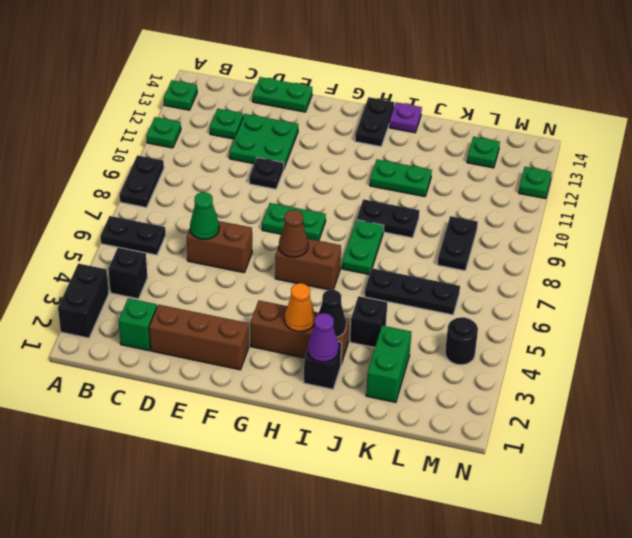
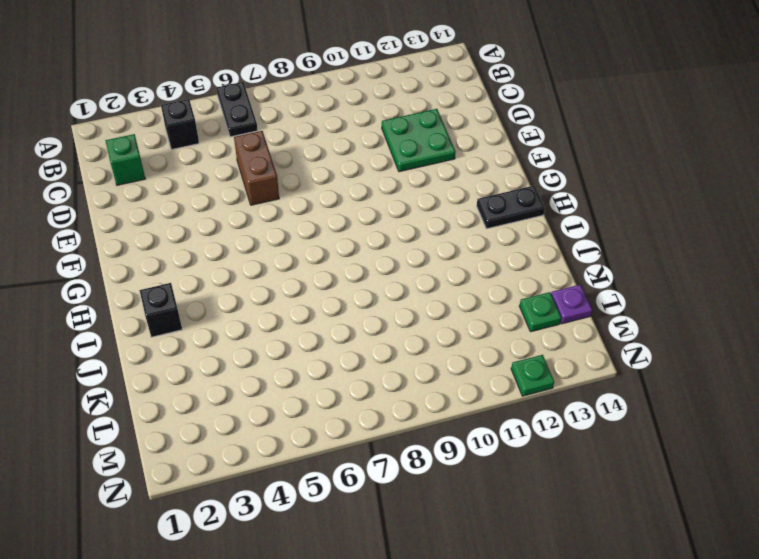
purple plate L14 level 1 -> purple plate I14 level 1
none -> black brick A2:A3 level 1
none -> black plate A8:A9 level 1
none -> green plate A11 level 1
none -> green plate A13 level 1

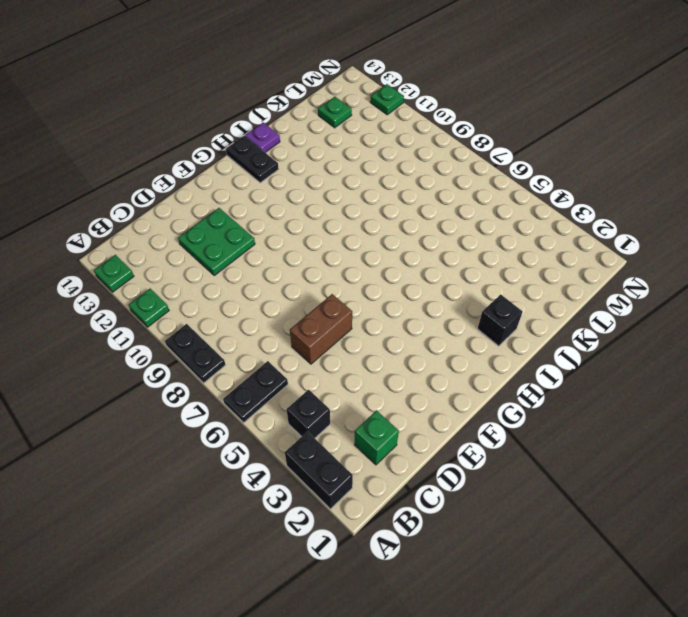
none -> green plate C12 level 1
none -> brown brick D2:F2 level 1
none -> green plate D14:E14 level 1
none -> black plate E10 level 1

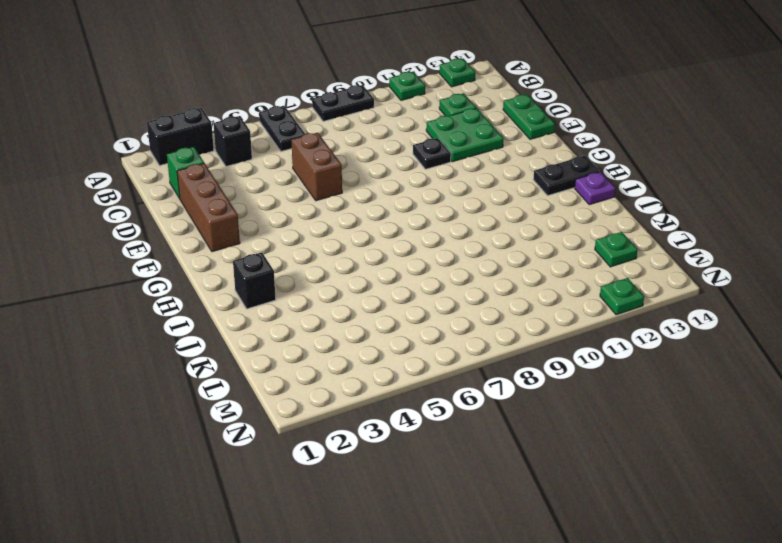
none -> green plate F8:G8 level 1
none -> brown brick G3:I3 level 1
none -> brown brick G6:H6 level 1
none -> green plate I7:I8 level 1

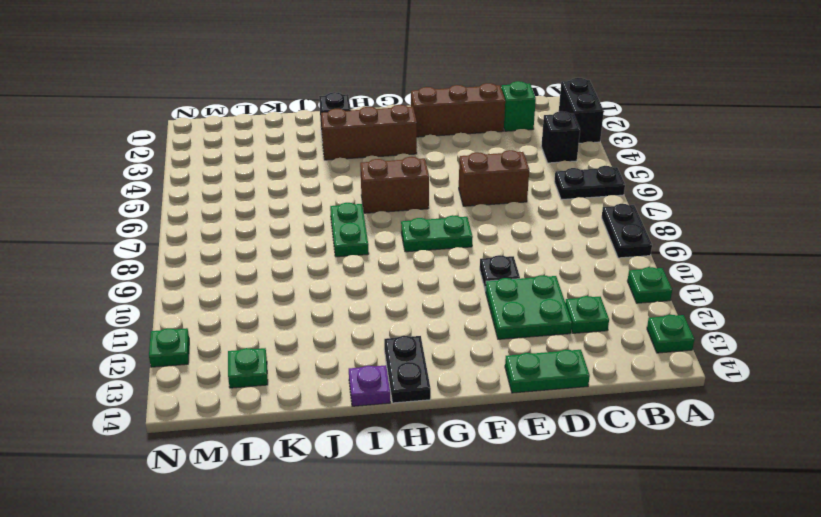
none -> black plate I9:J9 level 1
none -> green plate I11:J11 level 1
none -> black brick J4 level 1
none -> black plate J6:L6 level 1

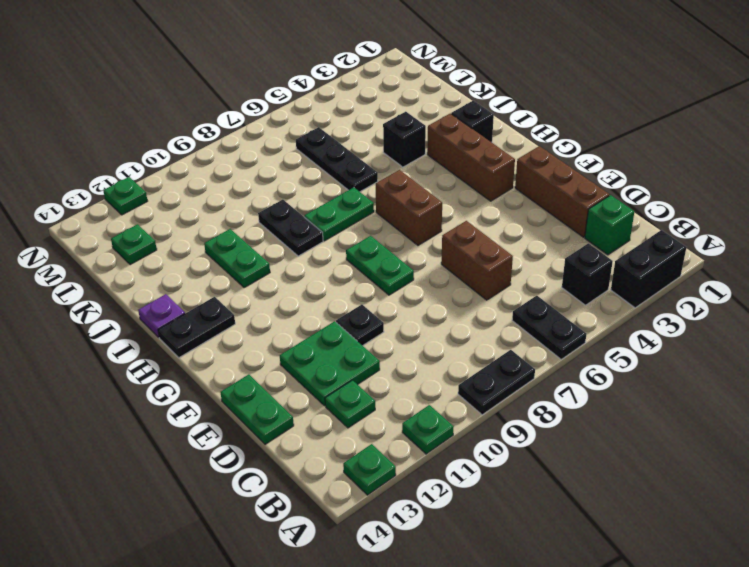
none -> green brick K2:K3 level 1
none -> black plate L8:L9 level 1
none -> black round brick M4 level 1
none -> green cone D6 level 2

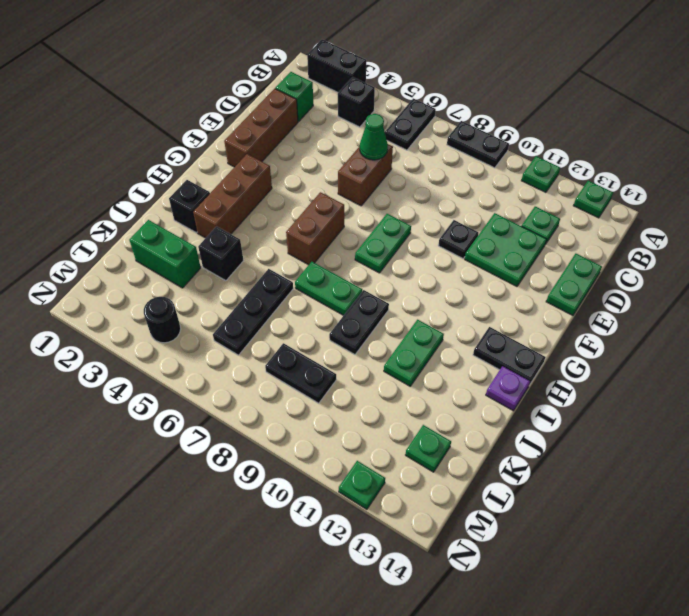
none -> brown cone G6 level 2
none -> orange cone H3 level 2
none -> purple cone I2 level 2
none -> black cone I3 level 2

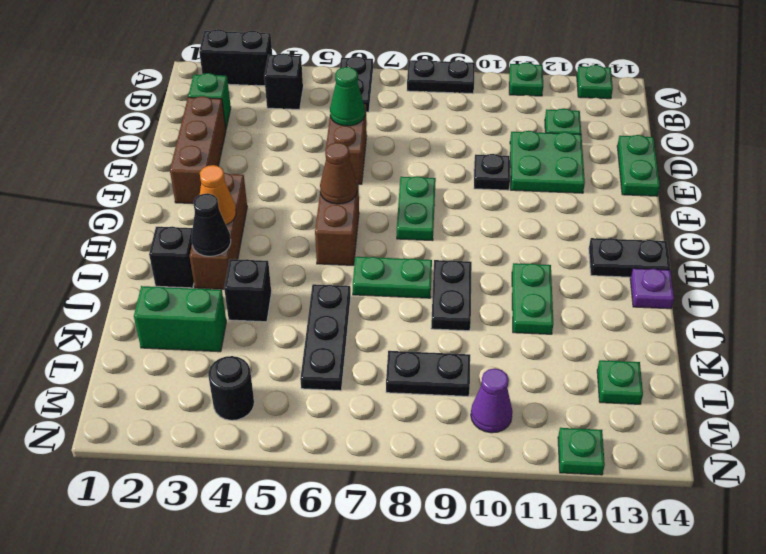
purple cone M10 level 1 -> purple cone I2 level 2

